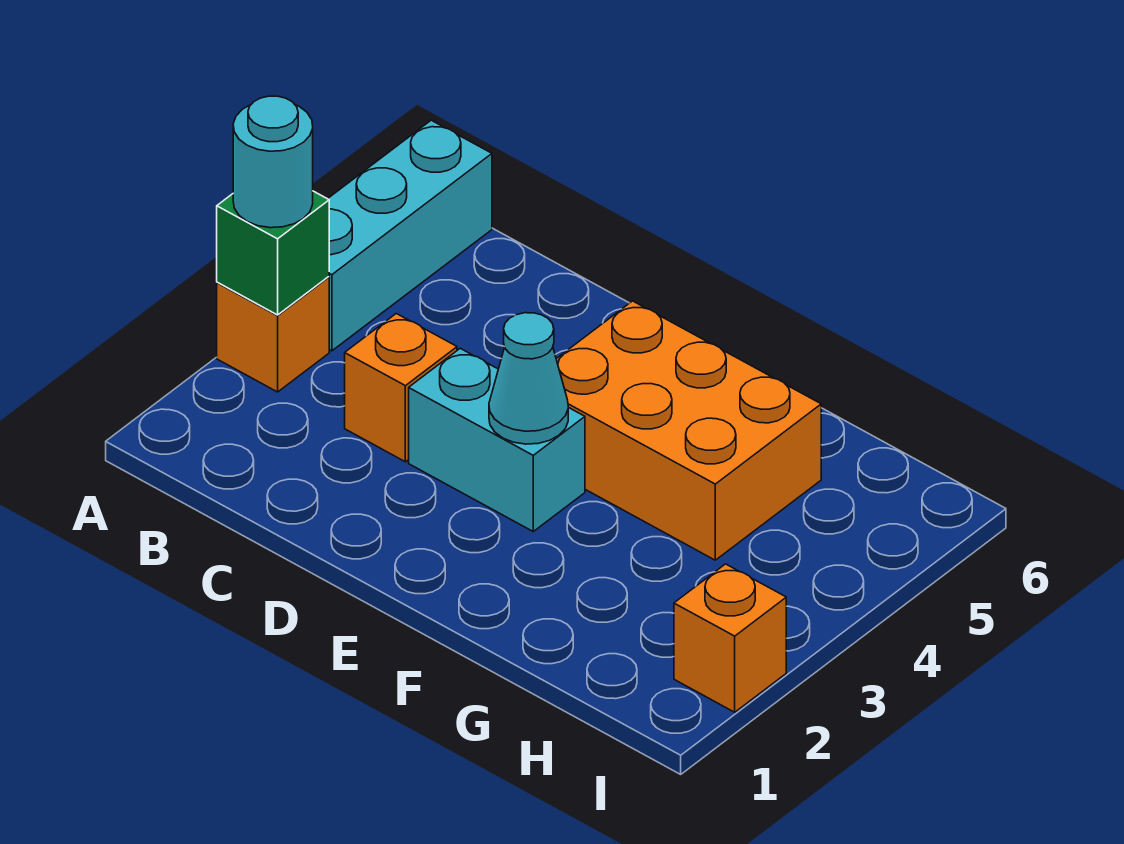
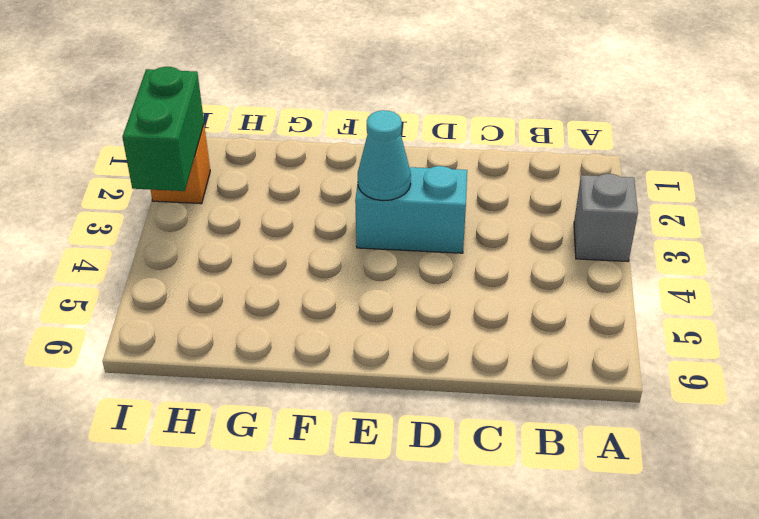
grey brick A3 level 1 -> orange brick A3 level 1
green brick I2:I3 level 2 -> none
none -> cyan brick A4:A6 level 1
none -> orange brick C3 level 1

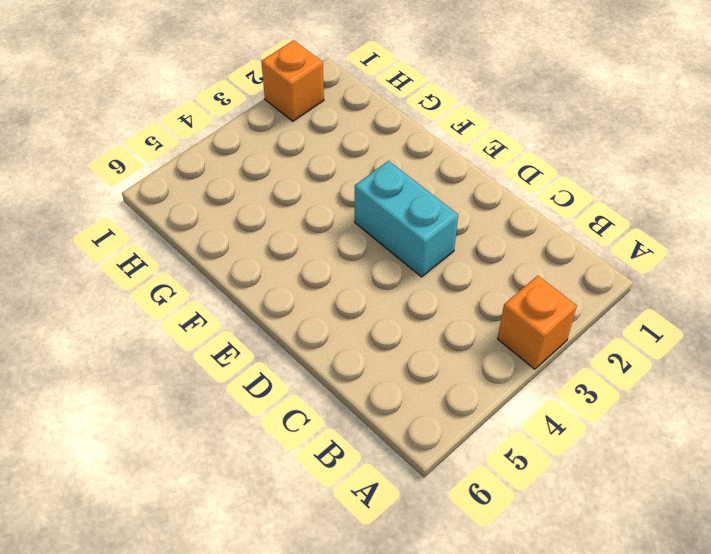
none -> cyan brick A4:A6 level 1
none -> orange brick C3 level 1

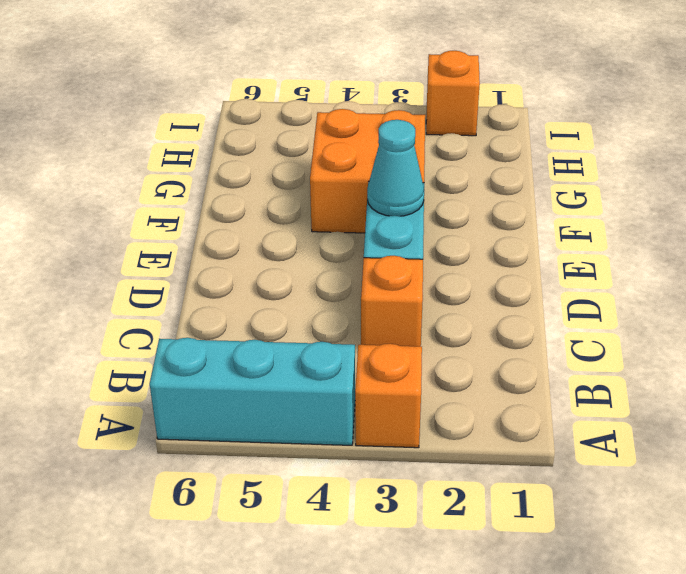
orange brick F3:G4 level 1 -> orange brick E4:G5 level 1
none -> green brick A3 level 2
none -> cyan round brick A3 level 3

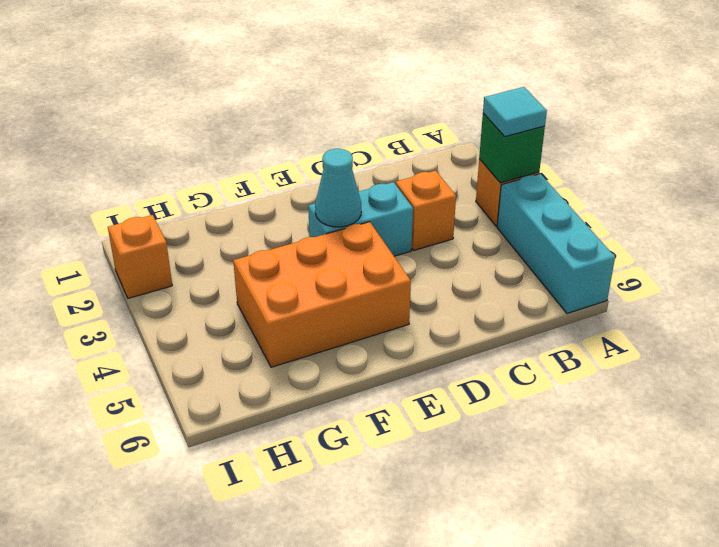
cyan tile A3 level 3 -> cyan round brick A3 level 3

